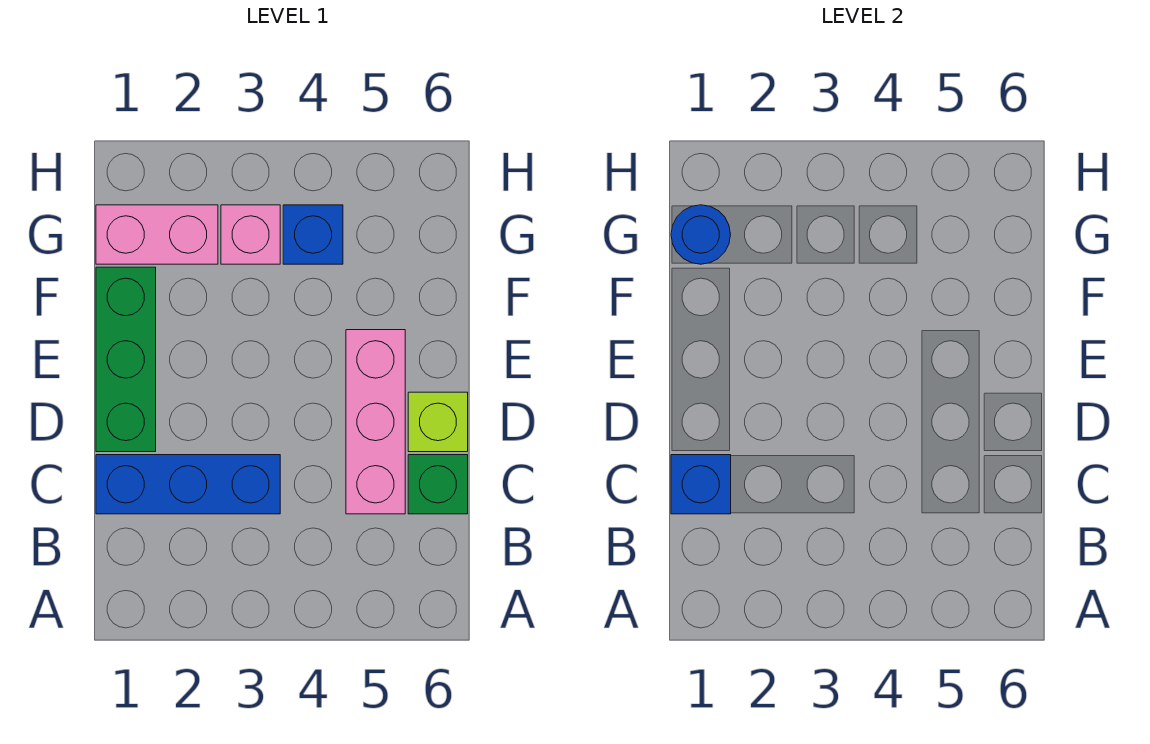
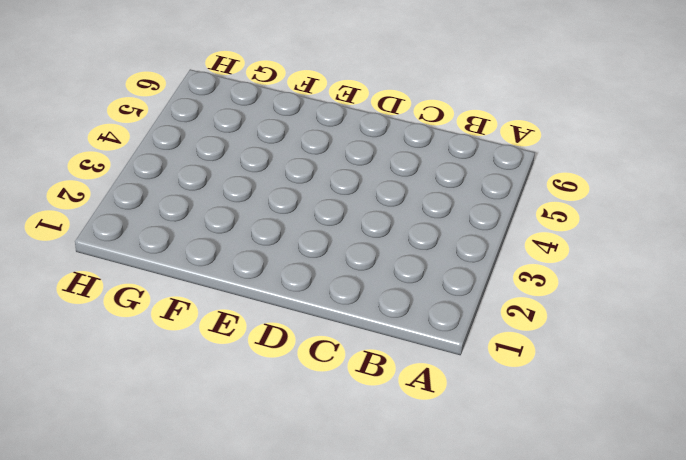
none -> blue brick C1:C3 level 1
none -> pink brick C5:E5 level 1

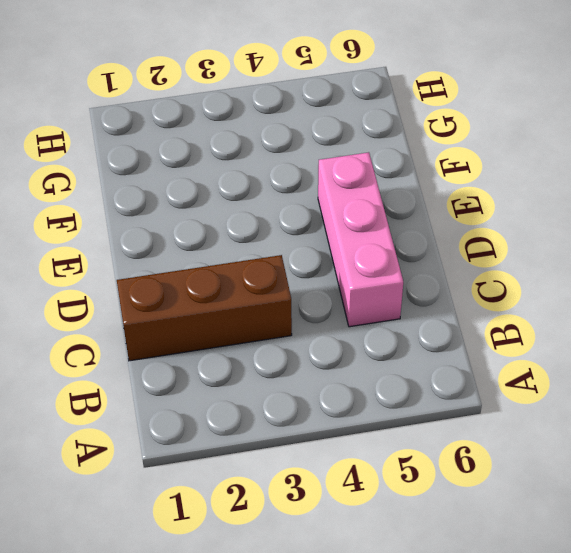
brown brick C1:C3 level 1 -> blue brick C1:C3 level 1
none -> green brick C6 level 1
none -> green brick D1:F1 level 1

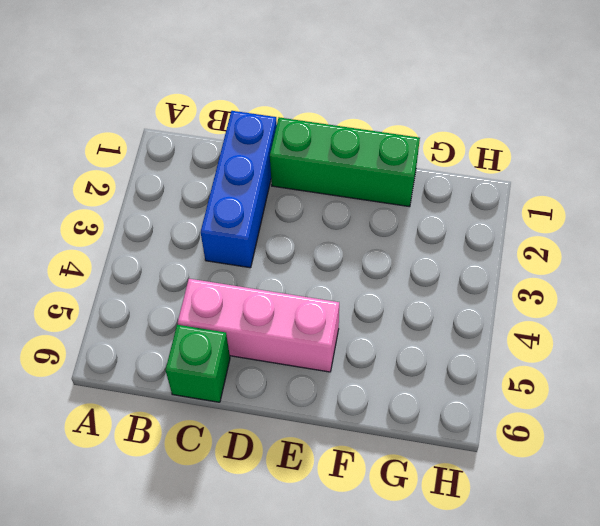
none -> lime brick D6 level 1
none -> pink brick G1:G2 level 1

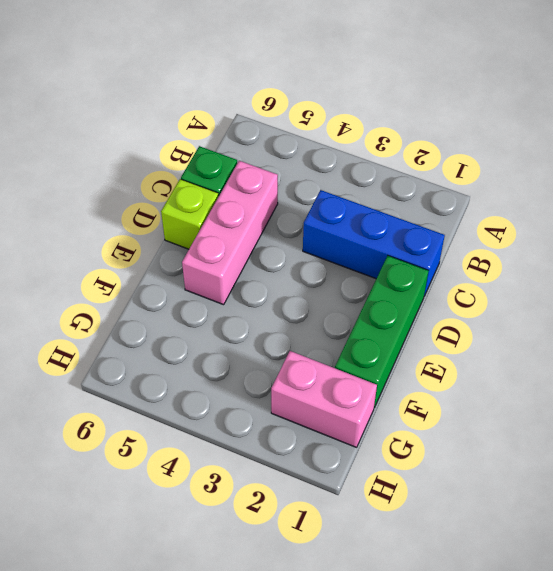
none -> pink brick G3 level 1
none -> blue brick G4 level 1

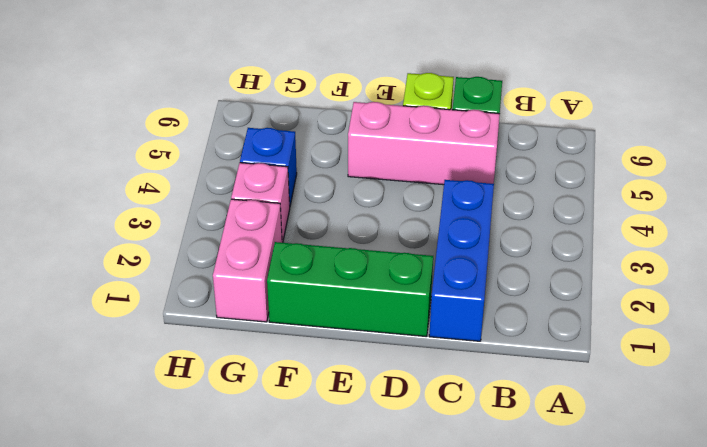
none -> blue brick C1 level 2
none -> blue round brick G1 level 2

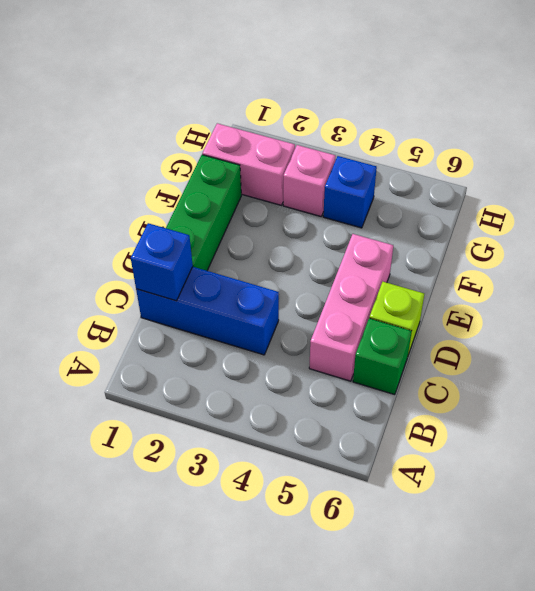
none -> blue round brick G1 level 2

